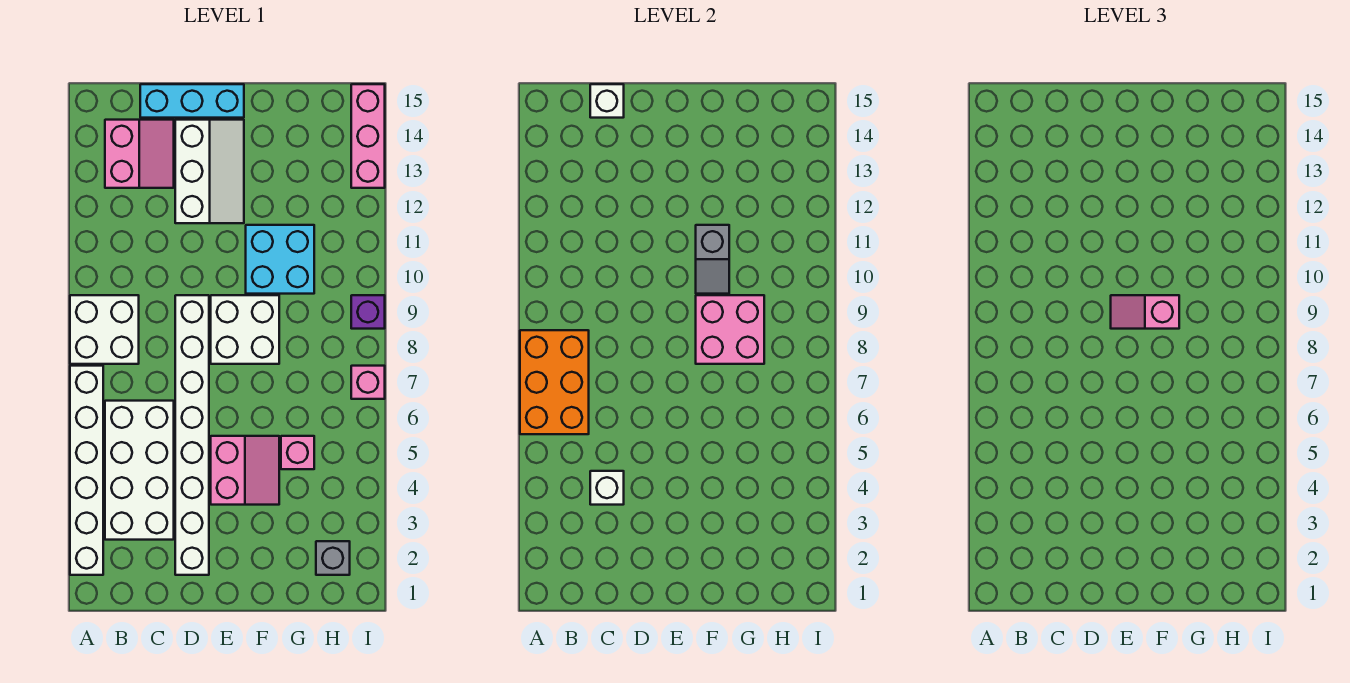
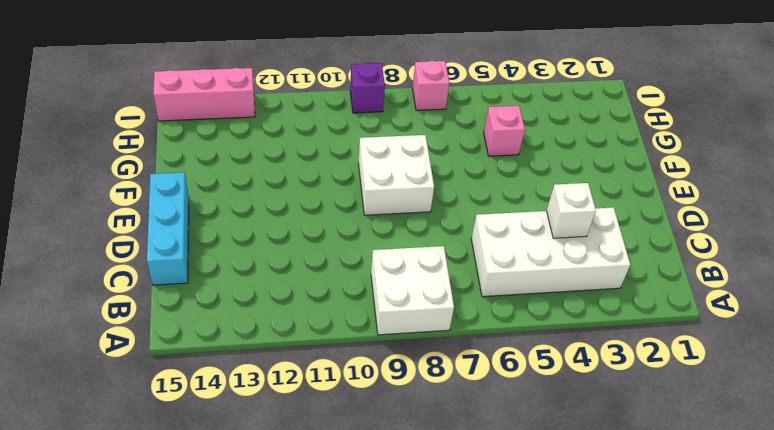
none -> white brick A2:A7 level 1
none -> pink slope B13:C14 level 1 top B
none -> white brick D2:D9 level 1

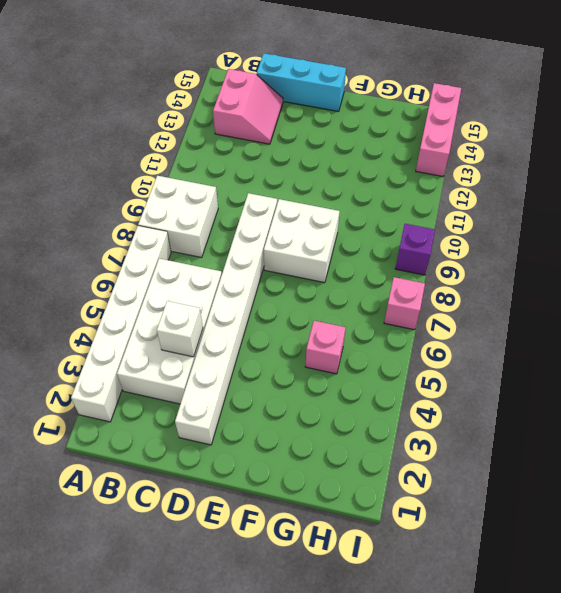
none -> white slope D12:E14 level 1 top D
none -> pink slope E4:F5 level 1 top E
none -> cyan brick F10:G11 level 1

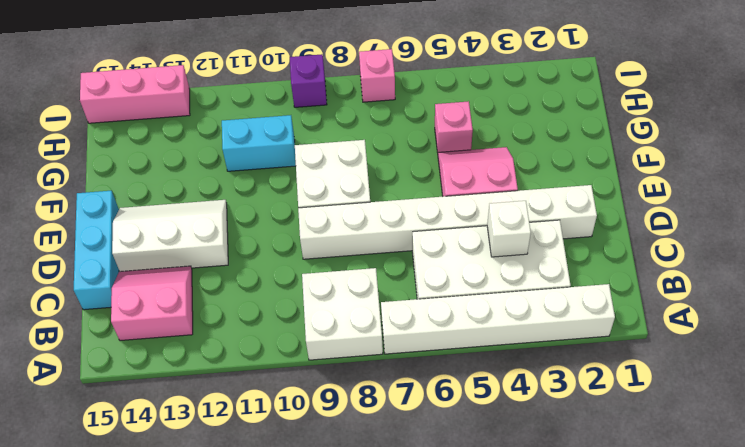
cyan brick G10:G11 level 1 -> cyan brick F10:G11 level 1
none -> grey brick H2 level 1
none -> orange brick A6:B8 level 2
none -> white brick C15 level 2

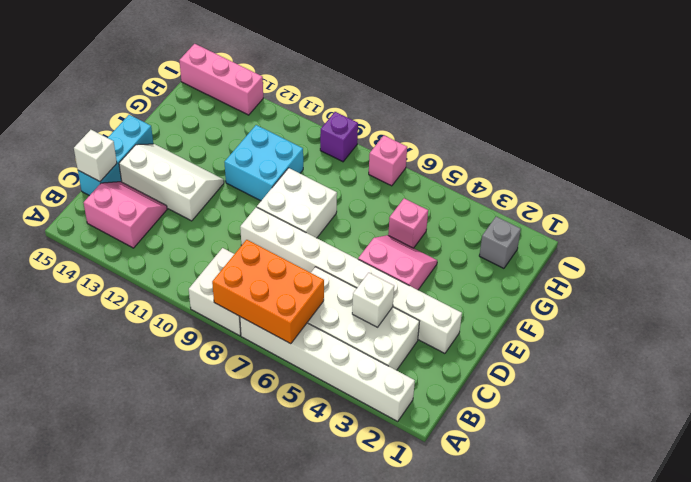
none -> pink brick F8:G9 level 2
none -> grey slope F10:F11 level 2 top 11
none -> pink slope E9:F9 level 3 top F

